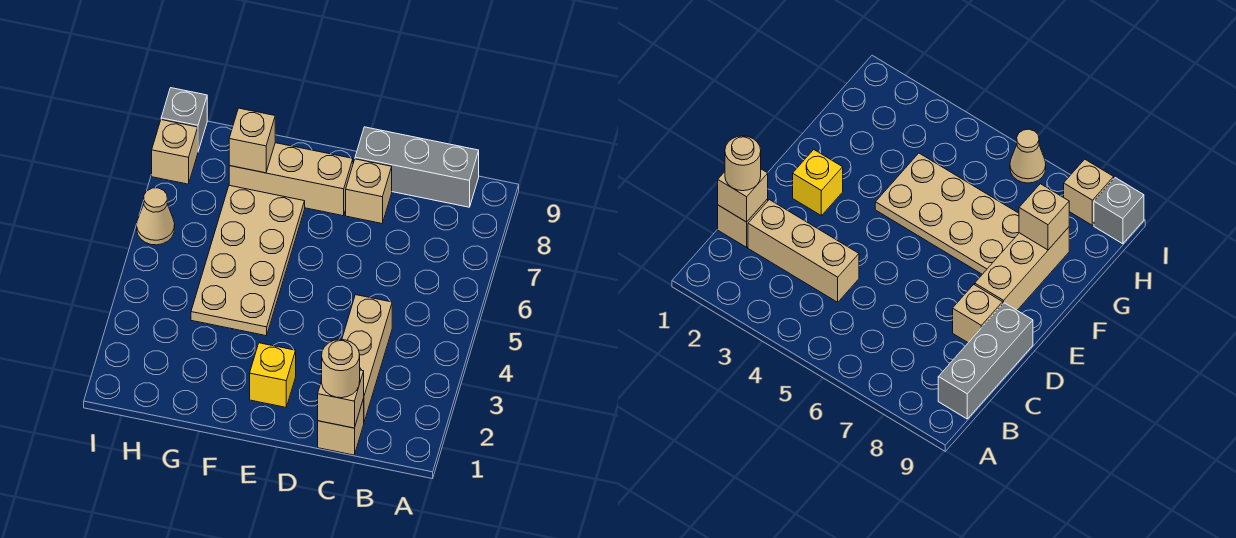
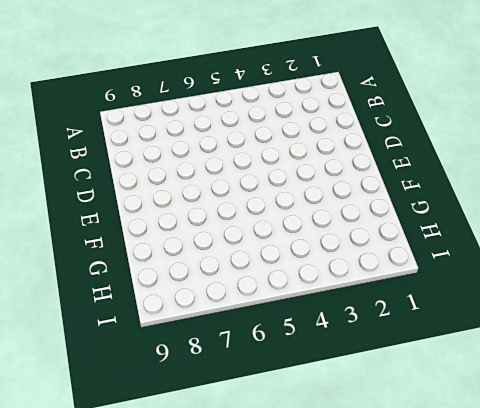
none -> grey brick B9:D9 level 1
none -> tan brick C1 level 1
none -> tan brick C2:C4 level 1

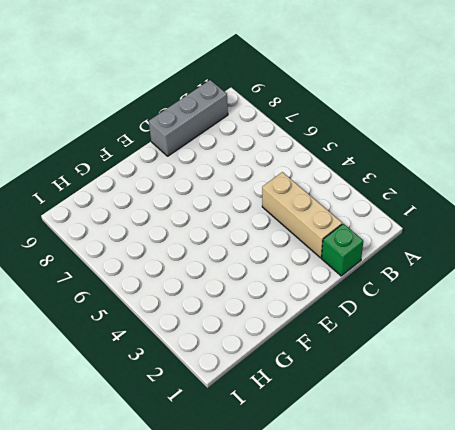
green brick C1 level 1 -> tan brick C1 level 1
none -> tan brick D8 level 1
none -> yellow brick E2 level 1
none -> tan brick E8:G8 level 1

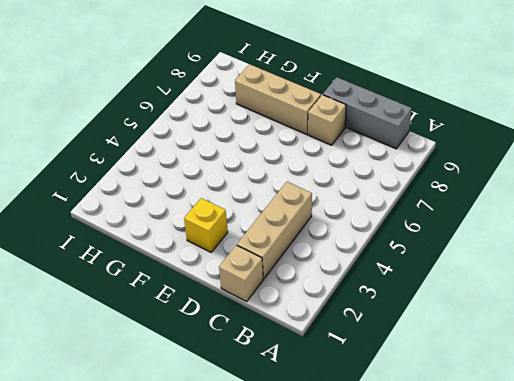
none -> tan plate F4:G7 level 1
none -> tan cone I6 level 1
none -> tan brick I8 level 1

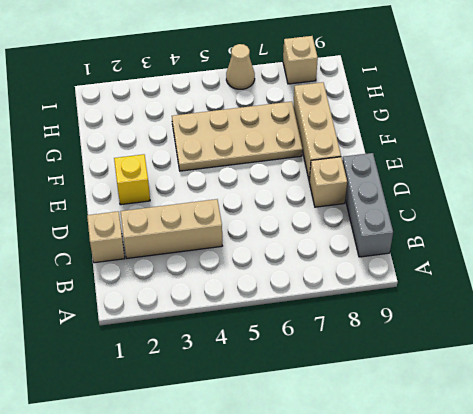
none -> grey brick I9 level 1
none -> tan brick C1 level 2
none -> tan brick G8 level 2

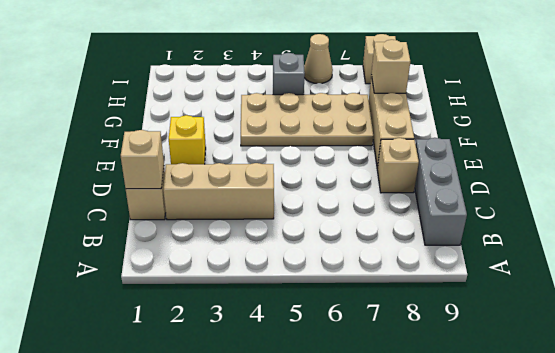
grey brick H5 level 1 -> grey brick I9 level 1
none -> tan round brick C1 level 3

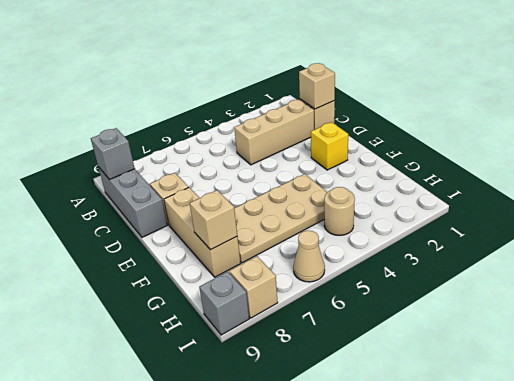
grey brick B9 level 2 -> none
tan round brick H4 level 1 -> tan round brick C1 level 3

